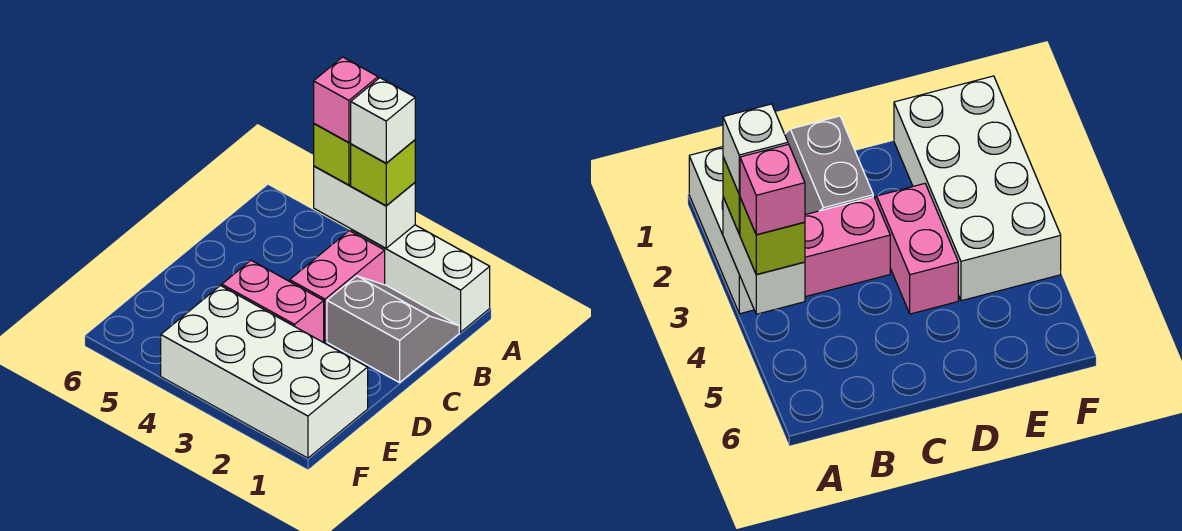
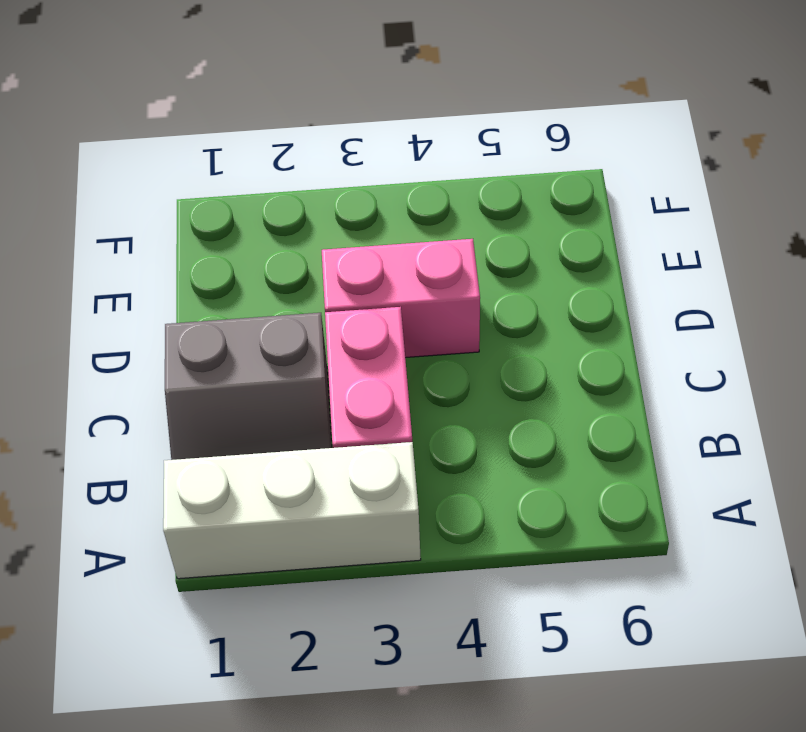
none -> white brick E1:F4 level 1
none -> white brick A3:A4 level 2

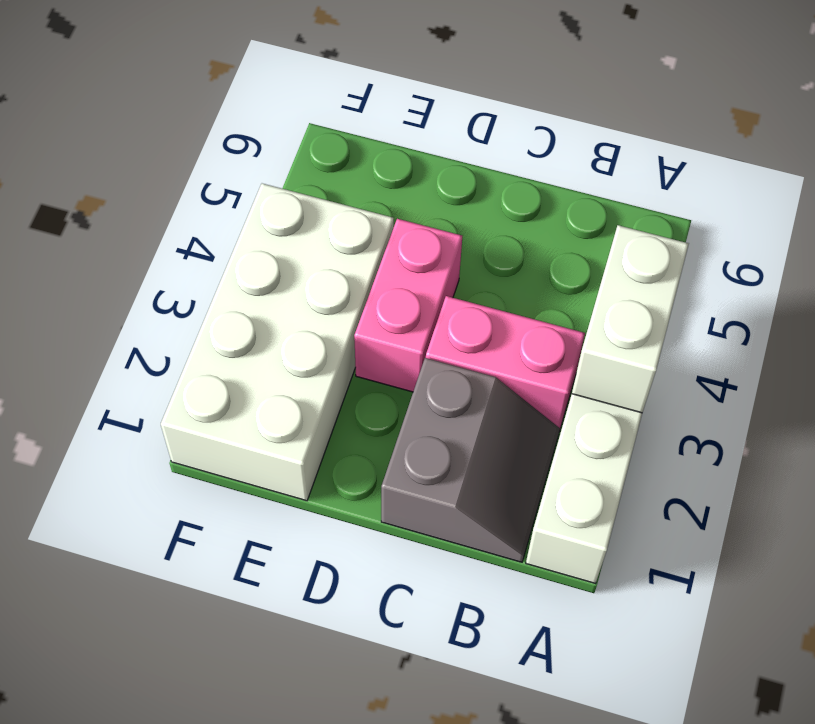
none -> lime brick A3 level 3
none -> lime brick A4 level 3

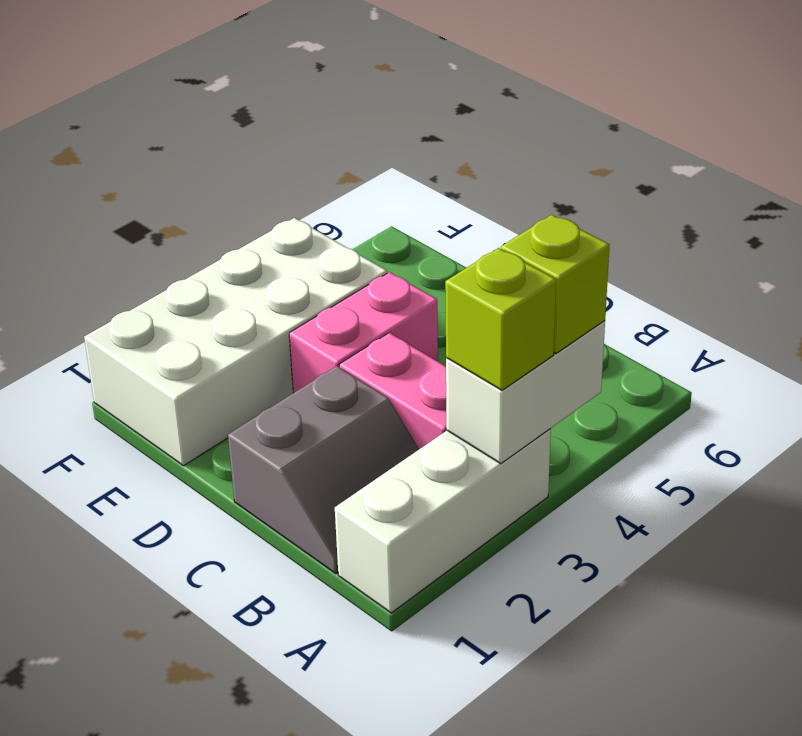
none -> white brick A3 level 4
none -> pink brick A4 level 4

